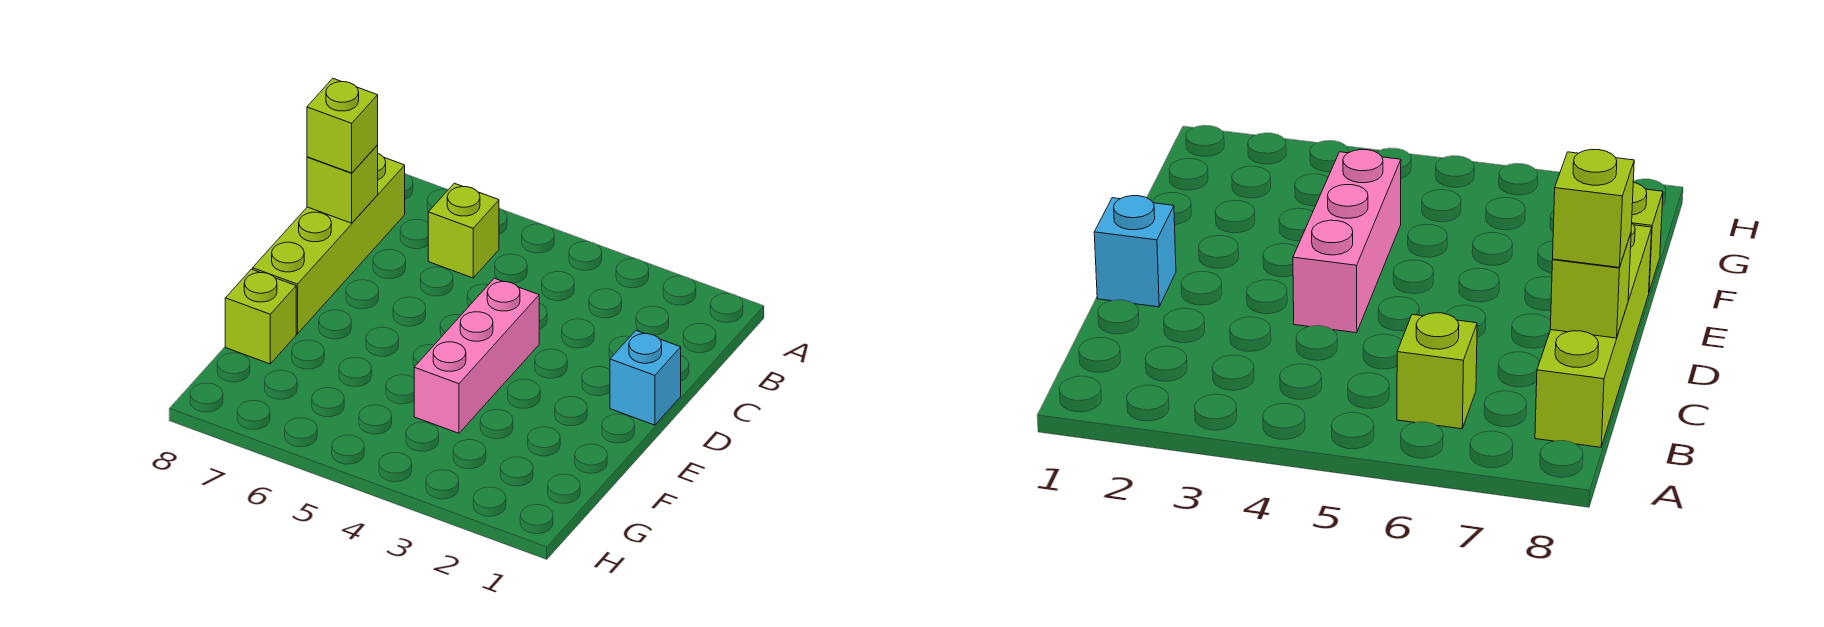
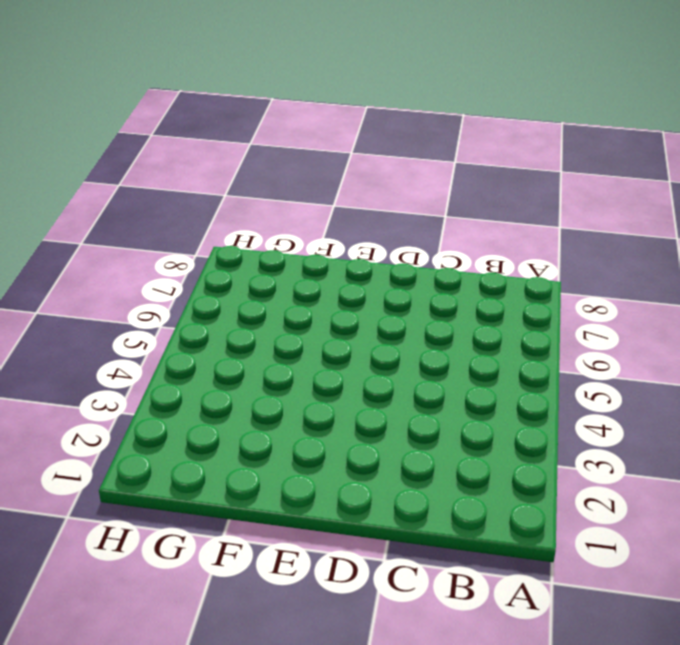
none -> lime brick B6 level 1
none -> lime brick B8:E8 level 1

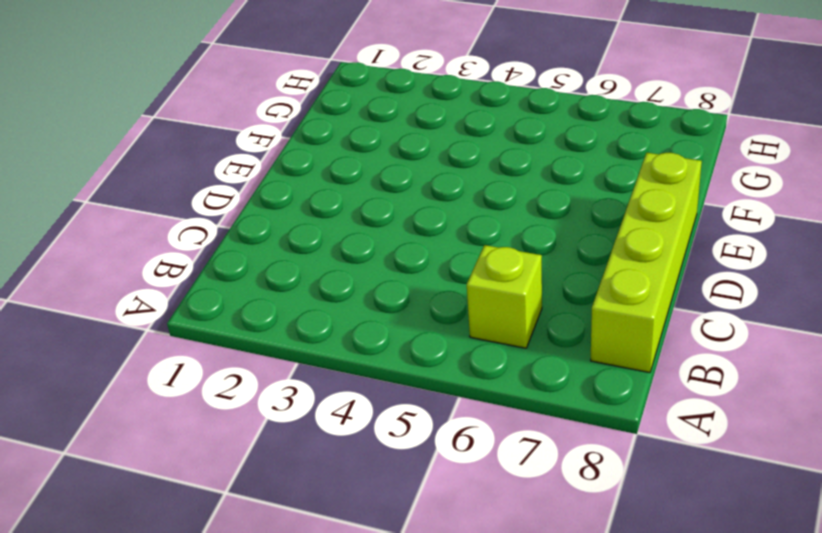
none -> cyan brick D1 level 1
none -> pink brick D4:F4 level 1

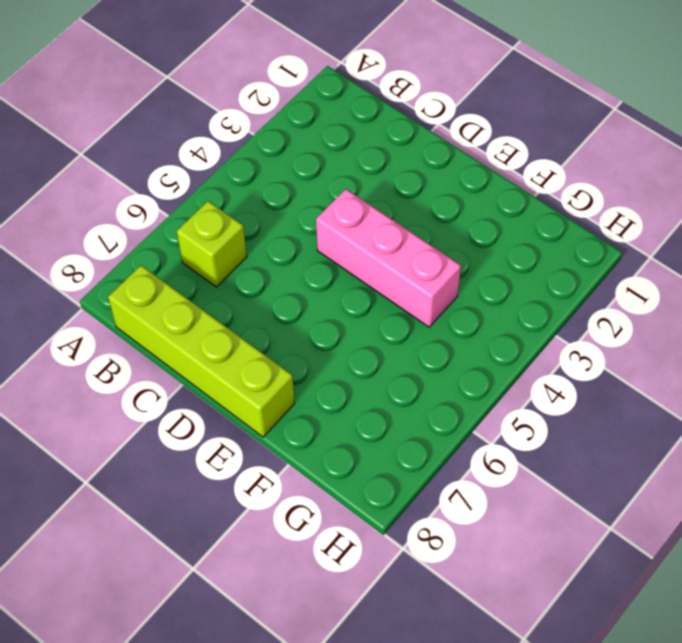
none -> cyan brick D1 level 1
none -> lime brick F8 level 1

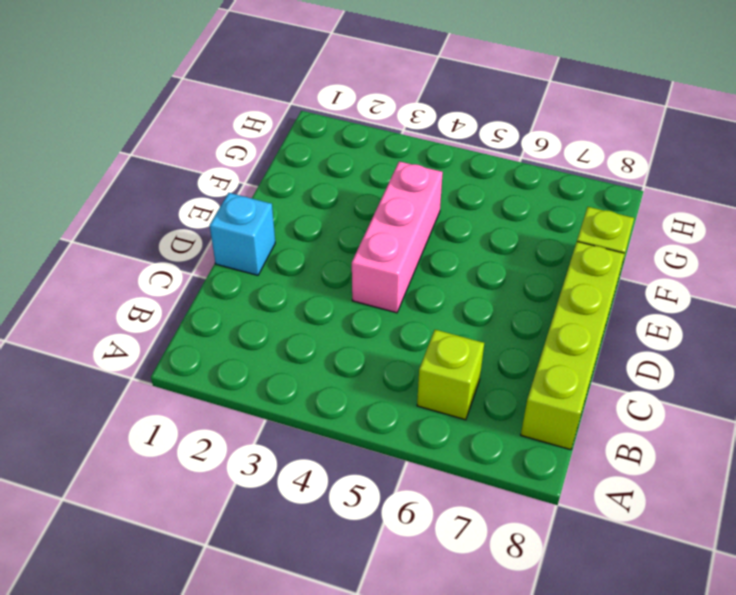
none -> lime brick C8 level 2
none -> lime brick C8 level 3

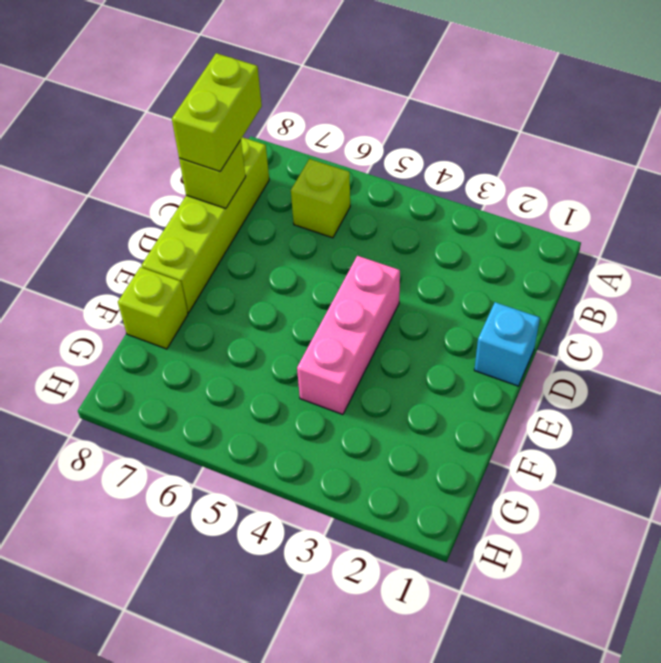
lime brick B8:C8 level 3 -> lime brick C8 level 3

